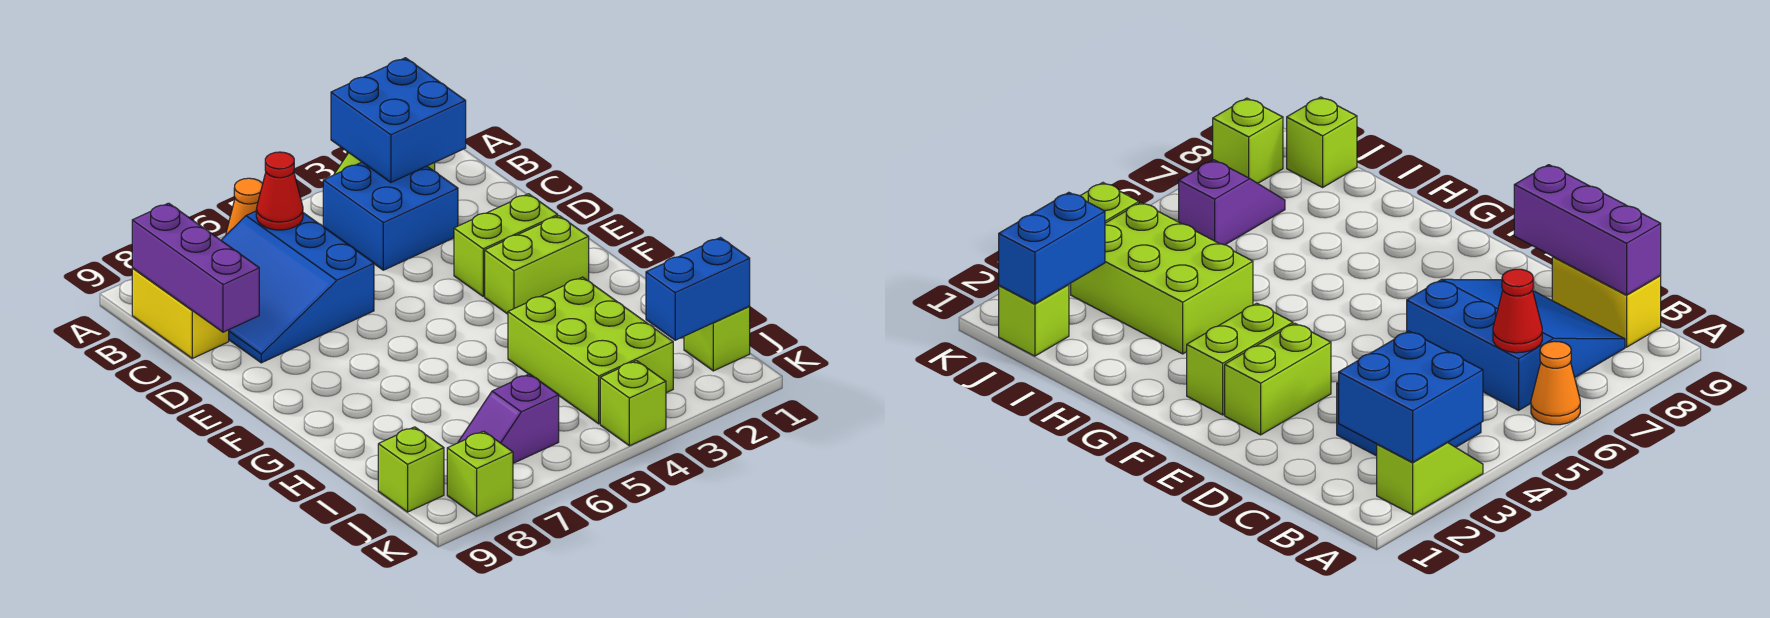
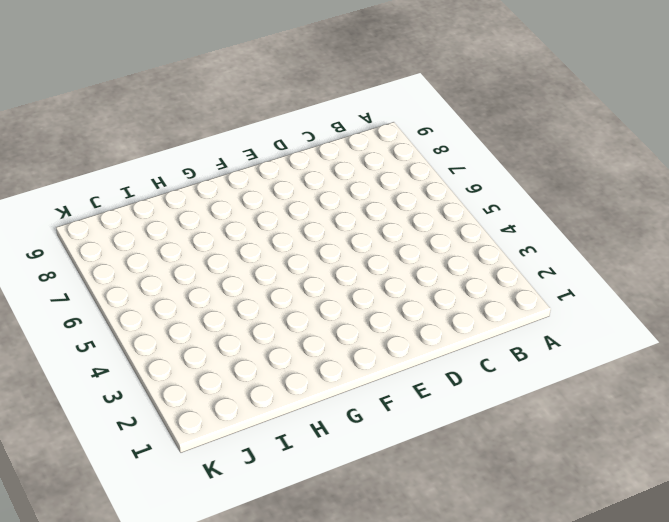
none -> lime slope A2:A3 level 1 top 2
none -> orange cone A6 level 1
none -> blue brick B3:C4 level 1

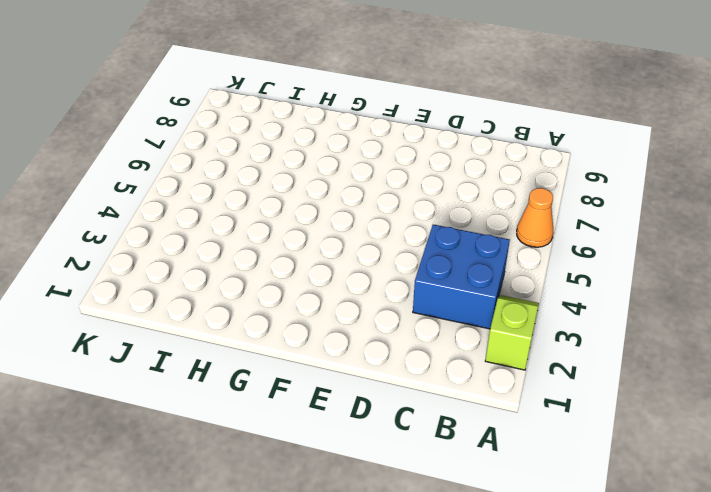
none -> blue slope B6:D8 level 1 top 6
none -> yellow brick B9:C9 level 1
none -> lime brick E2:E3 level 1

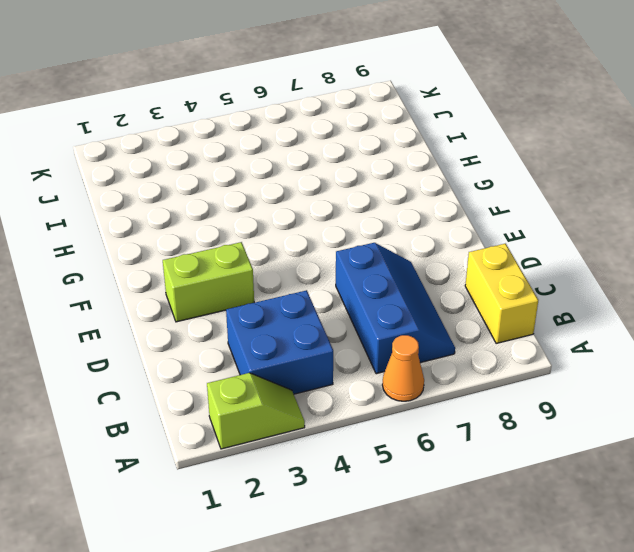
blue slope B6:D7 level 1 top 6 -> blue slope B6:D8 level 1 top 6
none -> lime brick F2:F3 level 1
none -> lime brick H3:J4 level 1
none -> lime brick J1 level 1

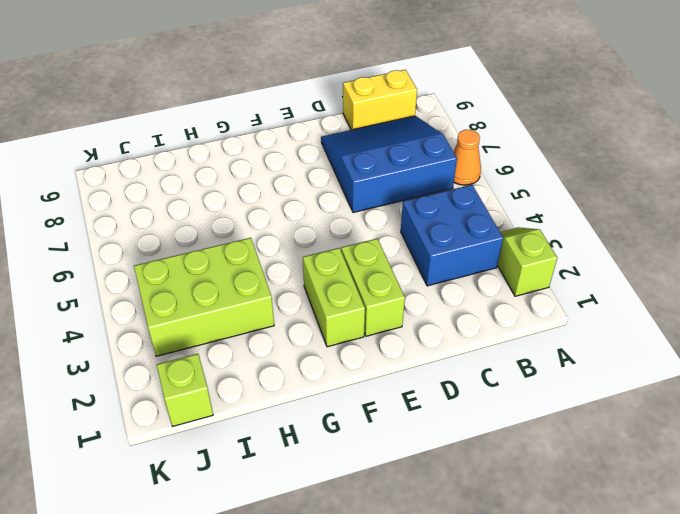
none -> purple slope J6:J7 level 1 top 6
none -> lime brick J9 level 1
none -> lime brick K4 level 1

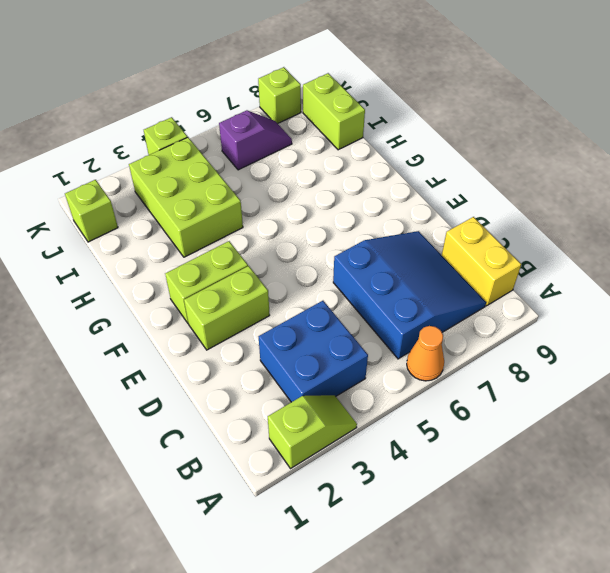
lime brick I9:J9 level 1 -> lime brick J9 level 1
none -> blue brick A2:B3 level 2
none -> red cone B6 level 2
none -> purple brick B9:D9 level 2

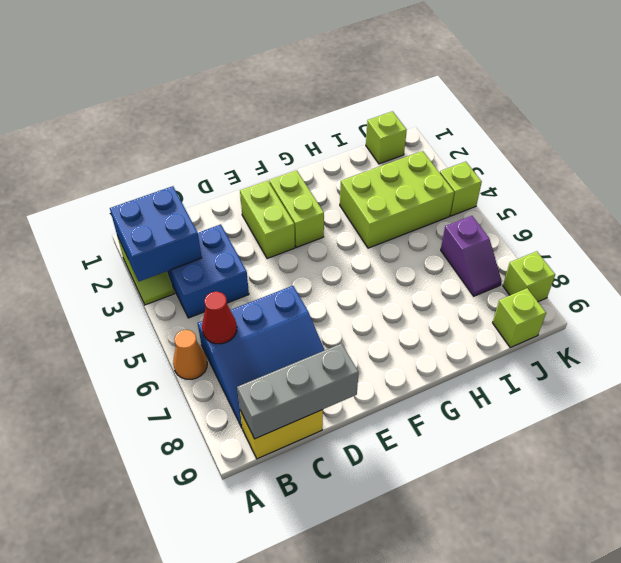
grey brick B9:D9 level 2 -> purple brick B9:D9 level 2
none -> blue brick J1:J2 level 2

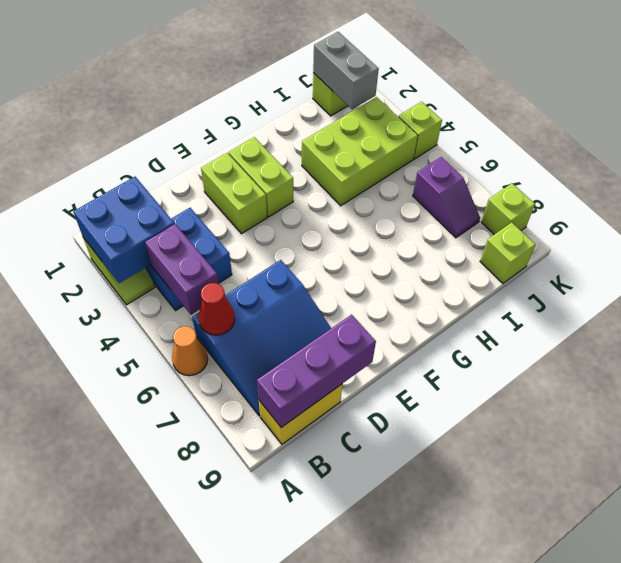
purple brick B4:B5 level 2 -> none
grey brick J1:J2 level 2 -> blue brick J1:J2 level 2

